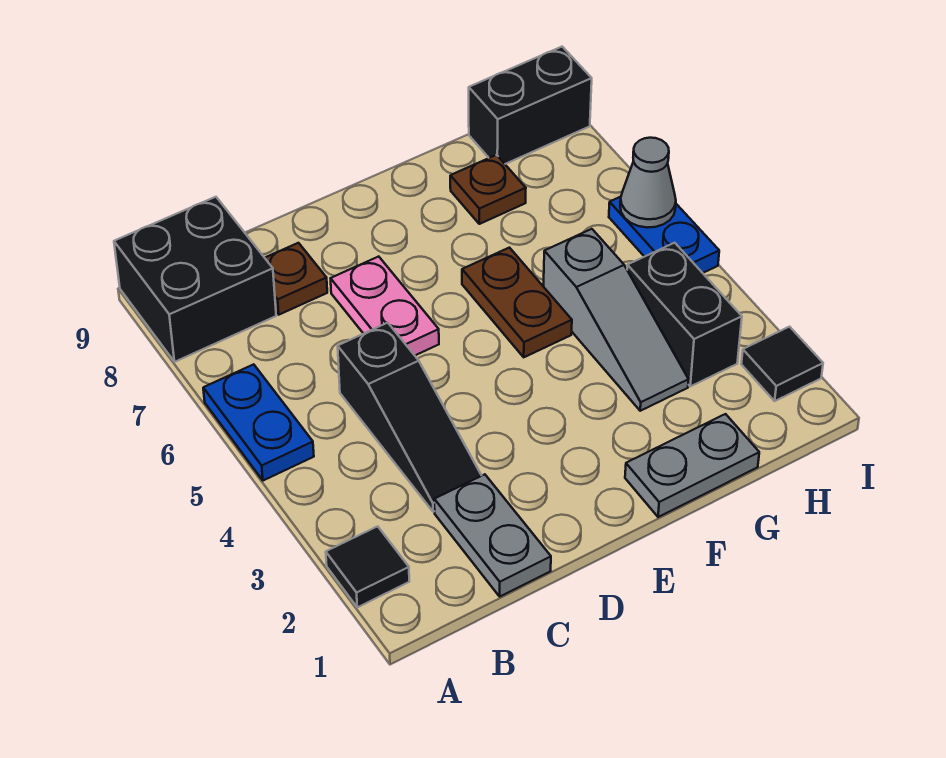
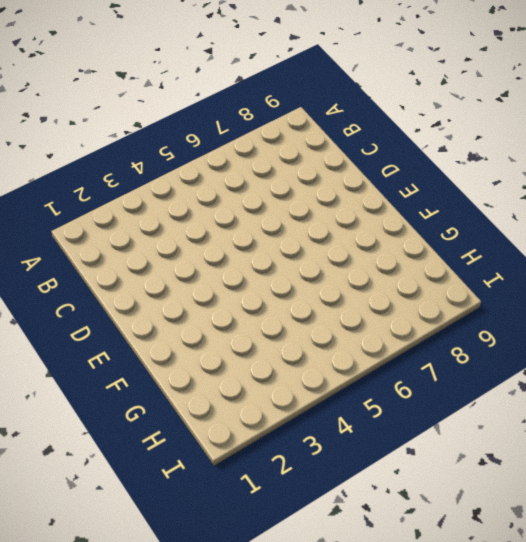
none -> black tile A2 level 1
none -> blue plate A5:A6 level 1
none -> black brick A8:B9 level 1

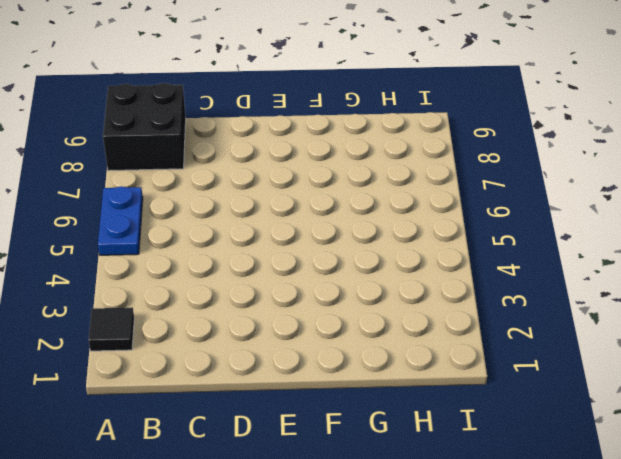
none -> grey plate C1:C2 level 1
none -> black slope C3:C5 level 1 top 5
none -> brown plate C8 level 1

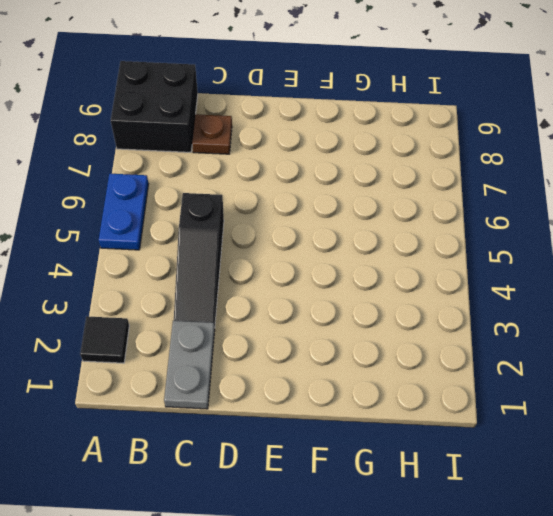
none -> pink plate D6:D7 level 1
none -> grey plate F1:G1 level 1
none -> brown plate F5:F6 level 1

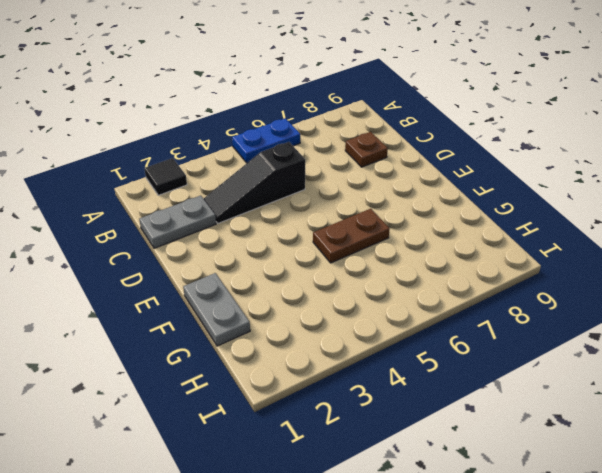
none -> black brick A8:B9 level 1
none -> pink plate D6:D7 level 1
none -> grey slope G3:G5 level 1 top 5

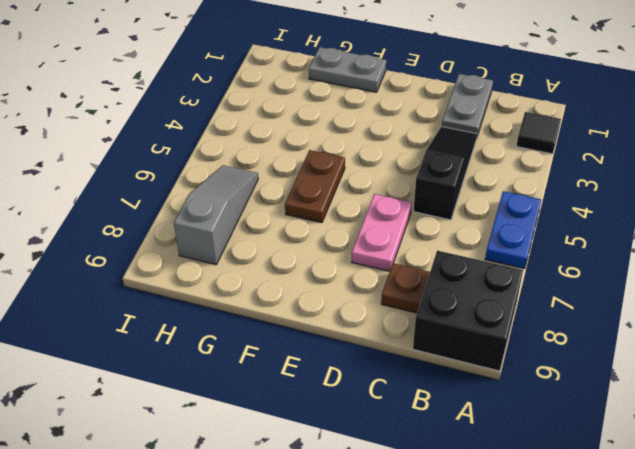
grey slope H6:H8 level 1 top 8 -> grey slope G3:G5 level 1 top 5
none -> brown plate G8 level 1
none -> black brick H3:H4 level 1
none -> black brick H9:I9 level 1

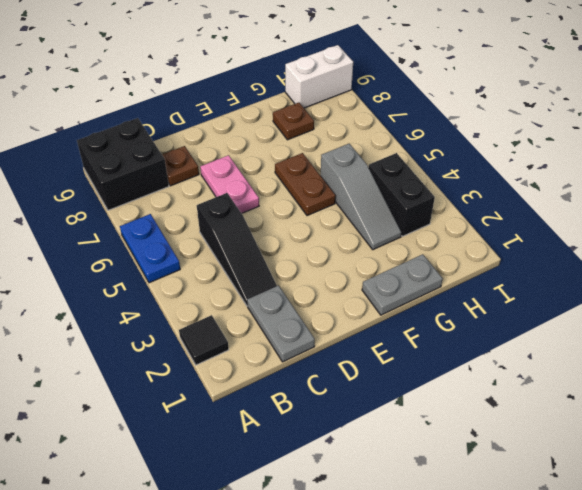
white brick H9:I9 level 1 -> black brick H9:I9 level 1
none -> black tile I2 level 1
none -> blue plate I5:I6 level 1
none -> grey cone I6 level 2

